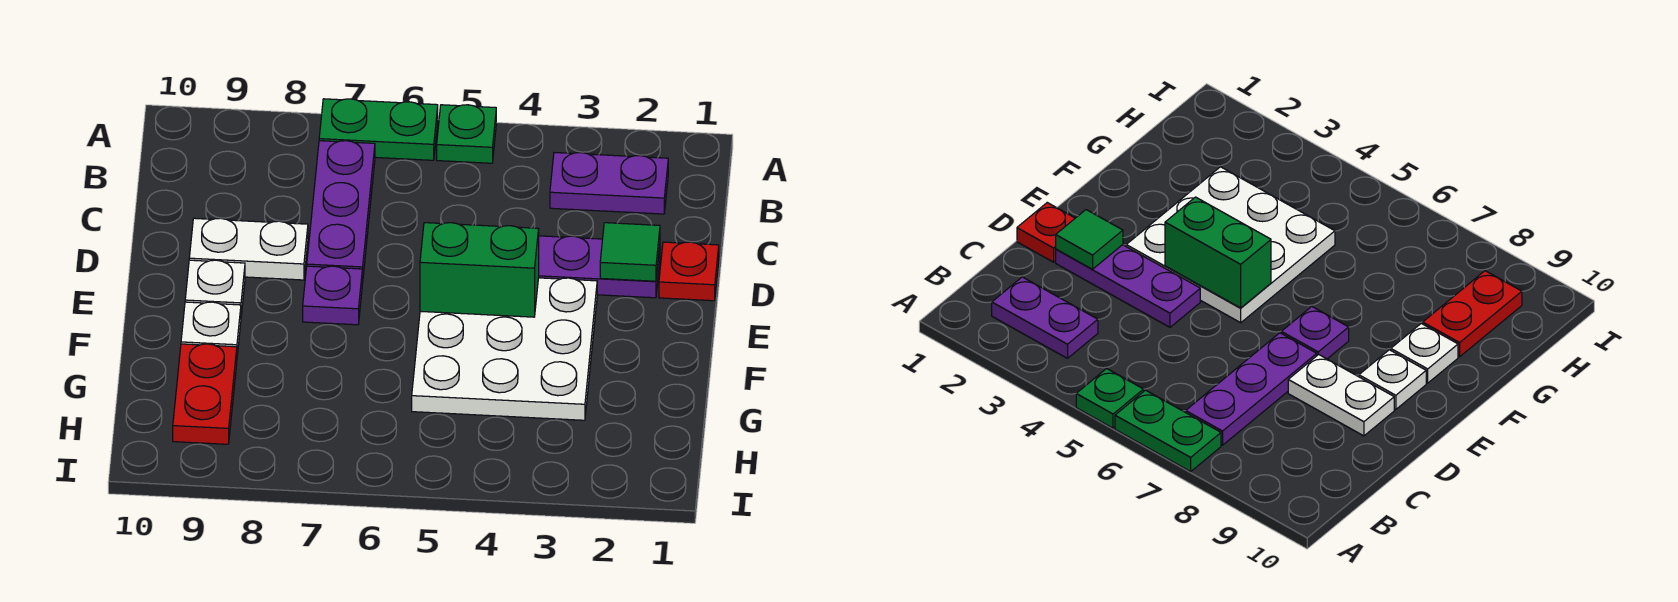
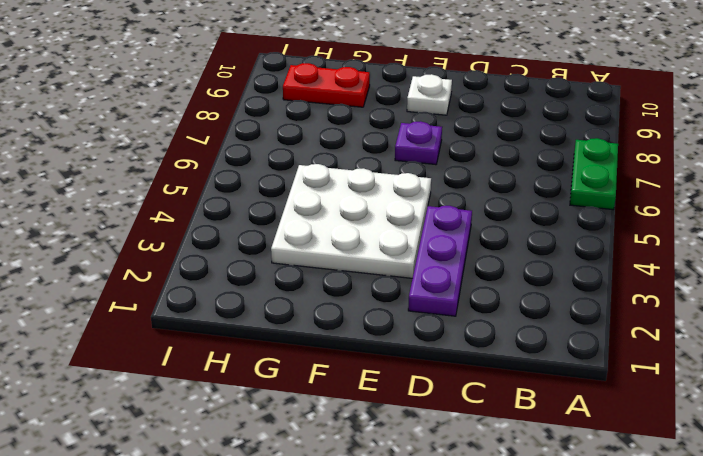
none -> green plate A5 level 1
none -> purple plate B2:B3 level 1
none -> purple plate B7:D7 level 1

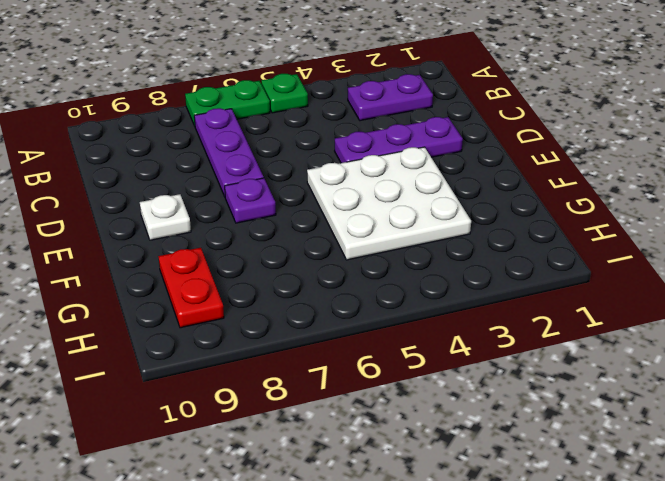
none -> red plate D1 level 1
none -> white plate D8:D9 level 1
none -> white plate F9 level 1

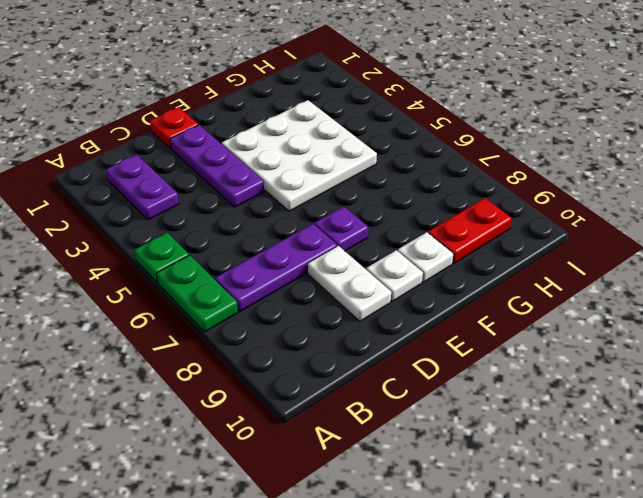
none -> green tile D2 level 2
none -> green brick E4:E5 level 2

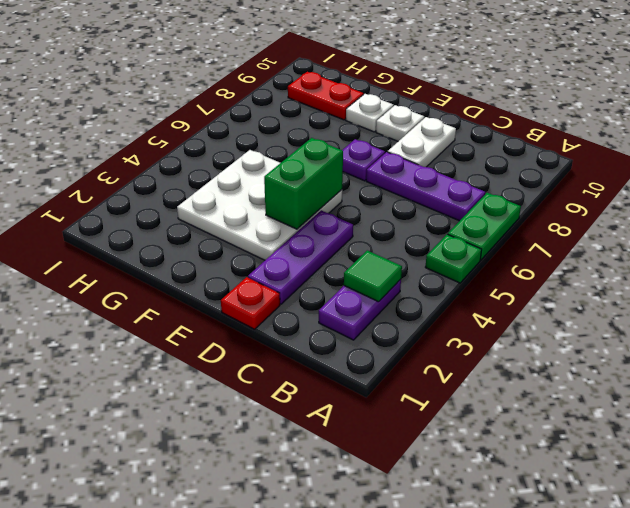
green tile B3 level 2 -> green tile D2 level 2

